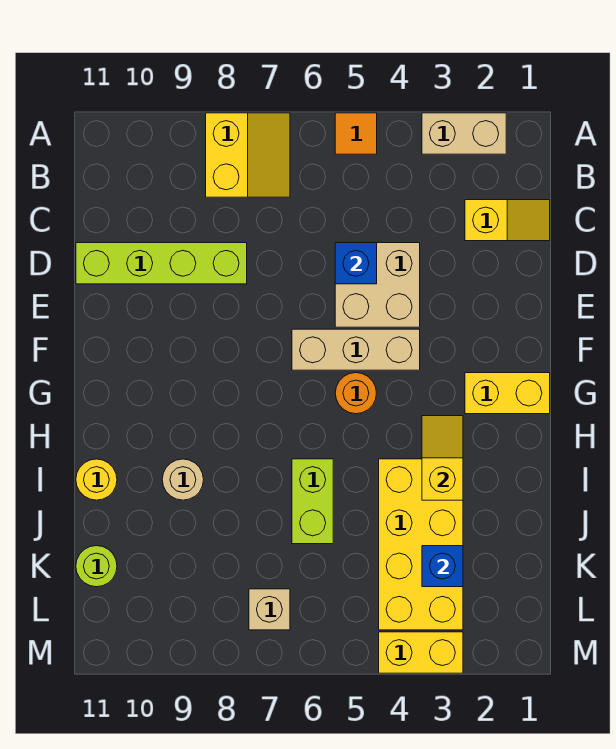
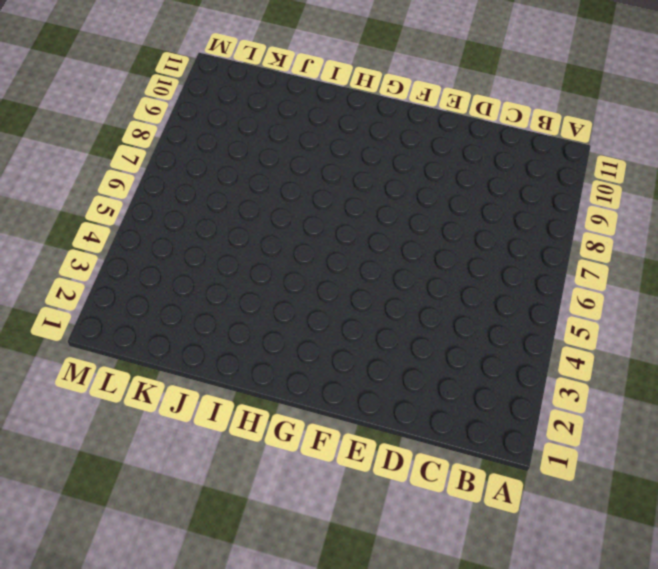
none -> tan brick A2:A3 level 1
none -> orange tile A5 level 1
none -> yellow slope A7:B8 level 1 top 8

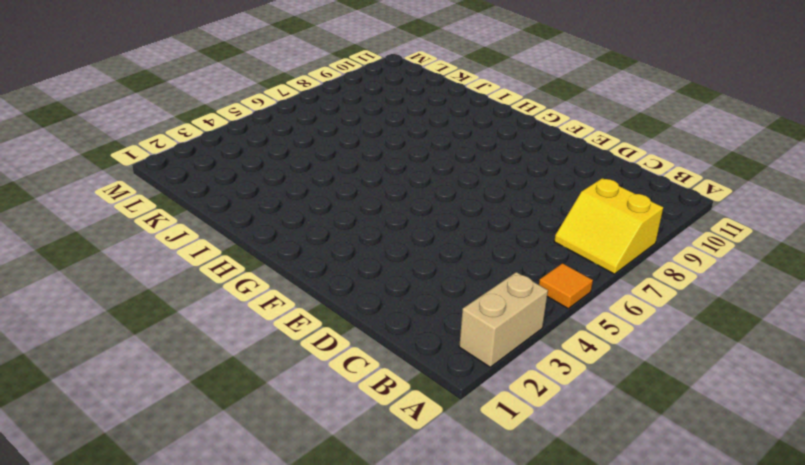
none -> yellow slope C1:C2 level 1 top 2
none -> tan brick D4:E5 level 1
none -> lime brick D8:D11 level 1

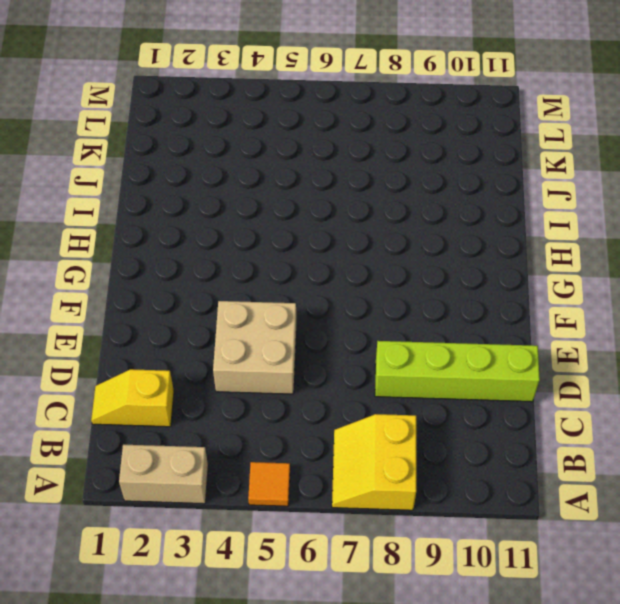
none -> tan brick F4:F6 level 1
none -> yellow brick G1:G2 level 1
none -> orange round brick G5 level 1

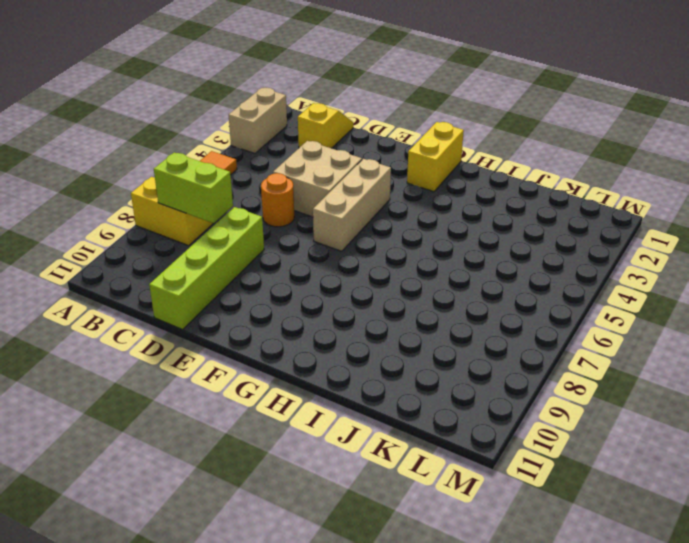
lime brick B8:C8 level 2 -> lime brick I6:J6 level 1
orange round brick D6 level 1 -> orange round brick G5 level 1
none -> yellow brick I3:L4 level 1
none -> tan round brick I9 level 1
none -> yellow round brick I11 level 1

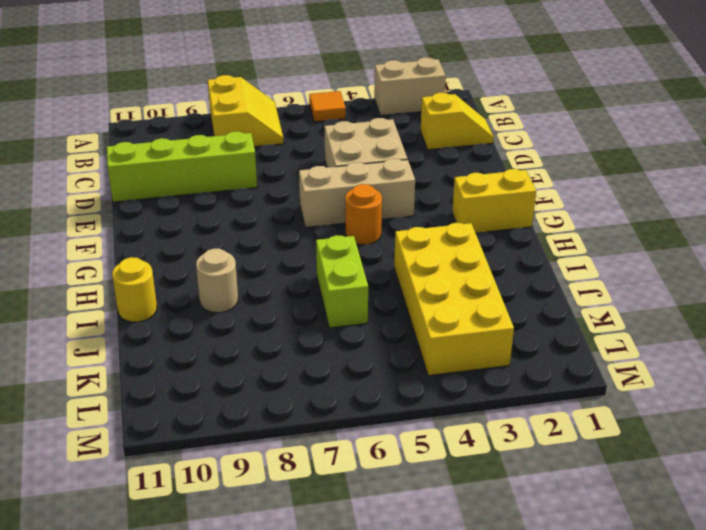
none -> lime round brick K11 level 1
none -> tan brick L7 level 1
none -> yellow brick M3:M4 level 1

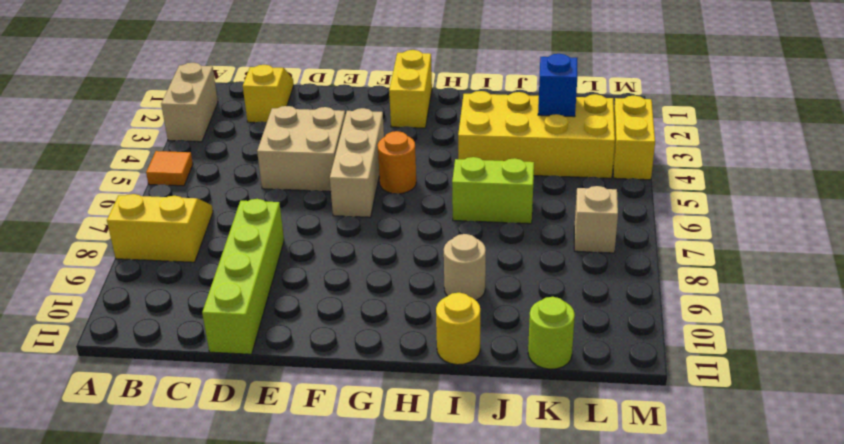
none -> blue brick D5 level 2
none -> yellow slope H3:I3 level 2 top I

